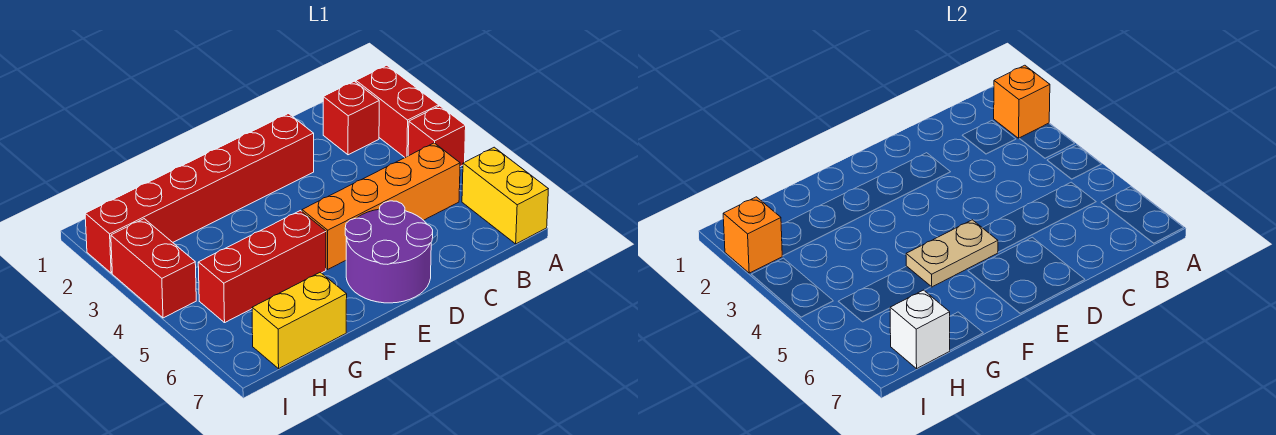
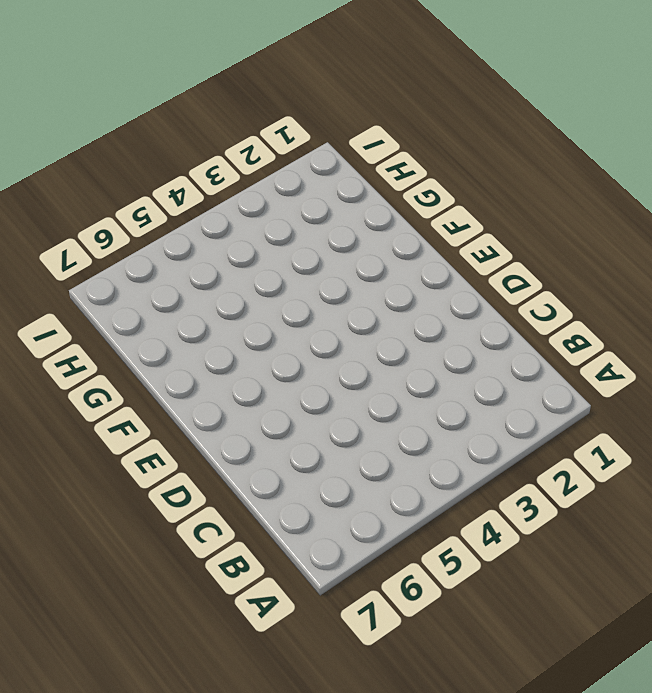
none -> red brick A2:A3 level 1
none -> red brick A4 level 1
none -> yellow brick A6:A7 level 1

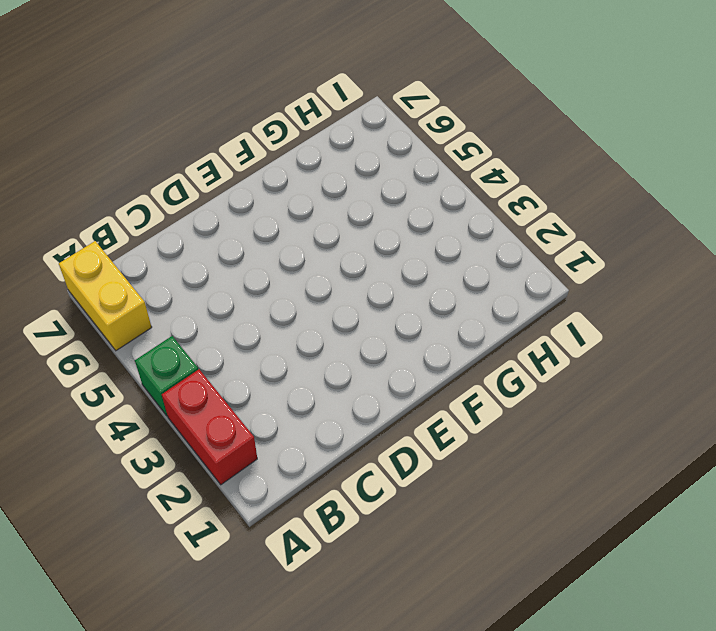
green brick A4 level 1 -> red brick A4 level 1
none -> red brick B2 level 1
none -> orange brick B5:E5 level 1
none -> red brick D2:I2 level 1

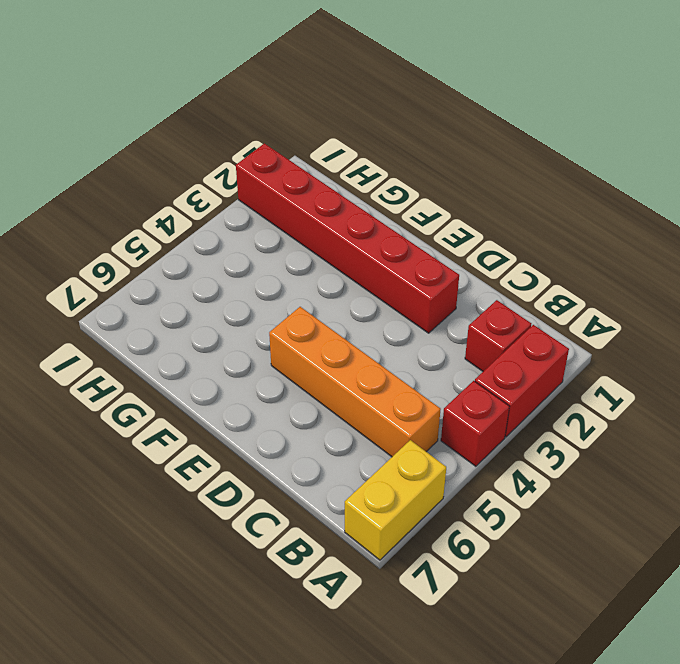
none -> purple round brick D6:E7 level 1
none -> red brick F5:H5 level 1
none -> yellow brick G7:H7 level 1

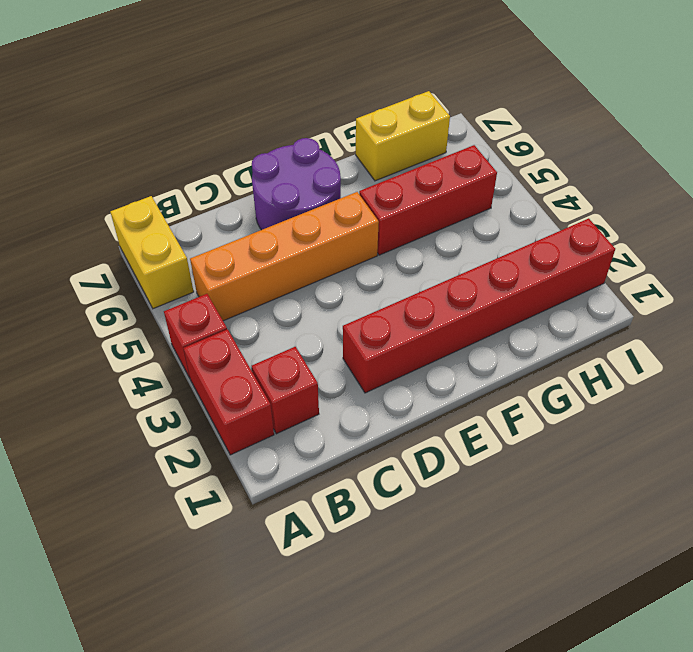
none -> red brick I3:I4 level 1
none -> orange brick A2 level 2
none -> tan plate E5:F5 level 2

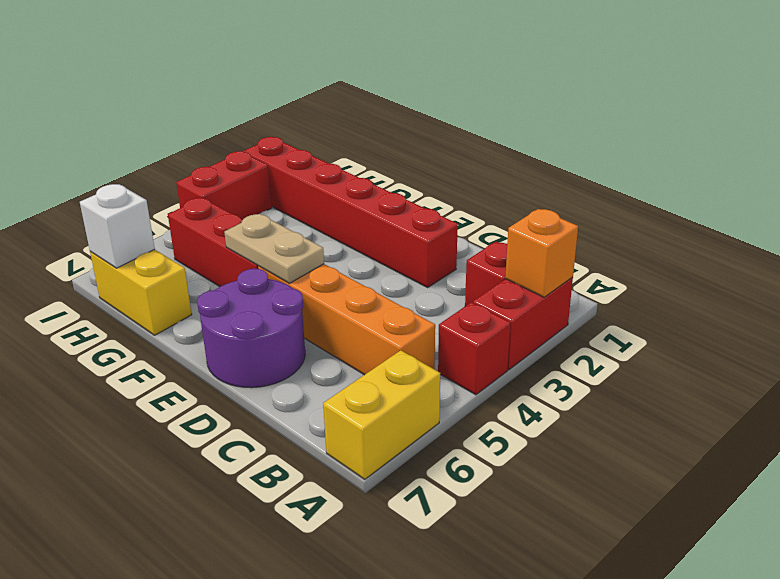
none -> orange brick I2 level 2

